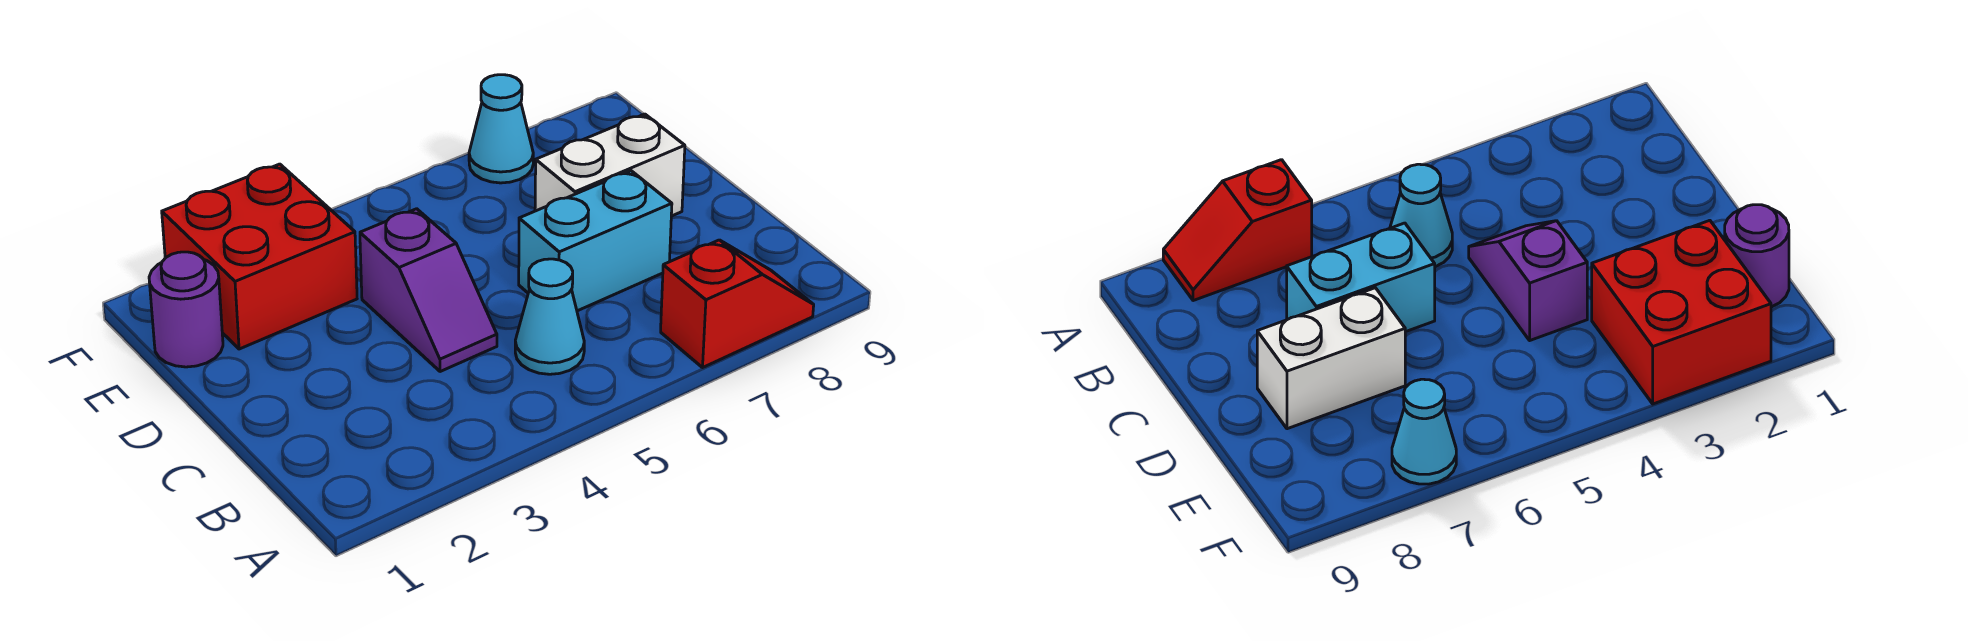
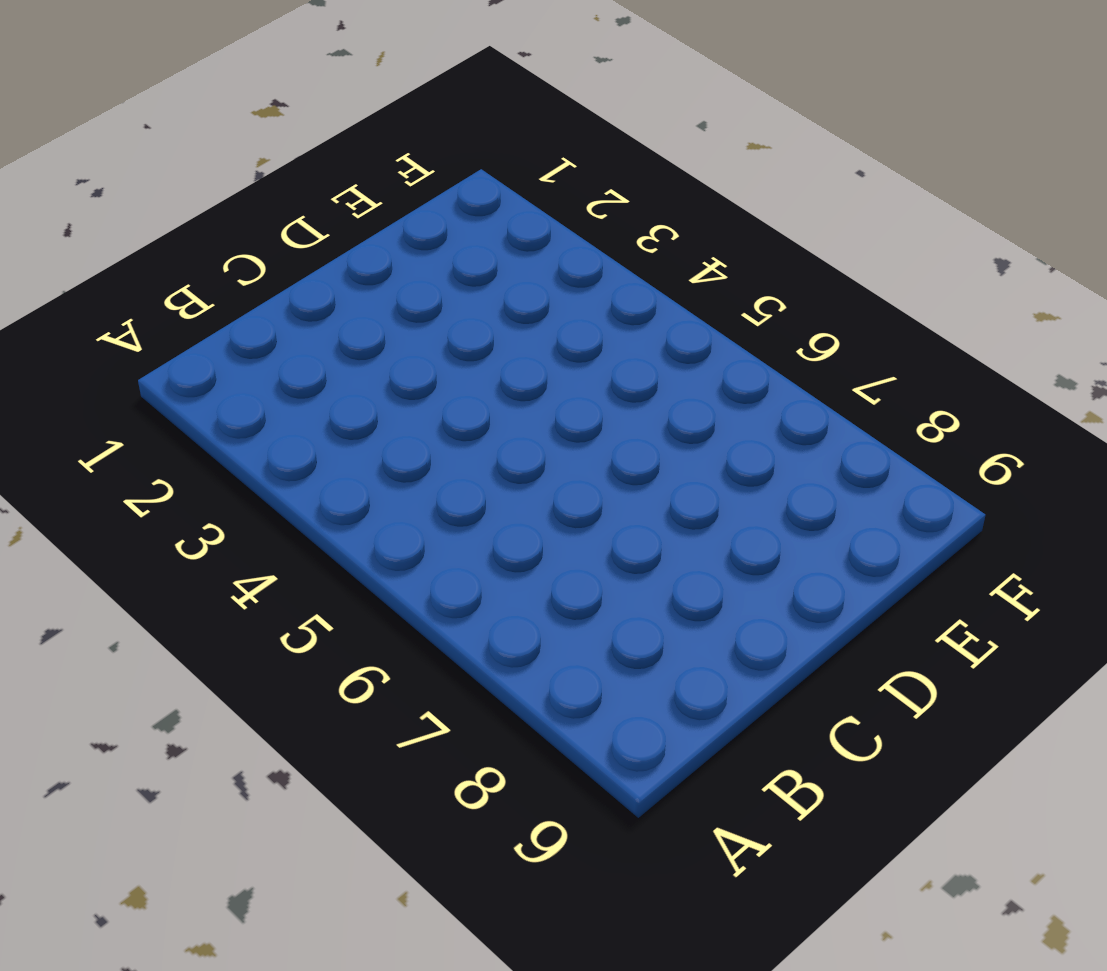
none -> red slope A7:A8 level 1 top 7
none -> cyan cone B5 level 1

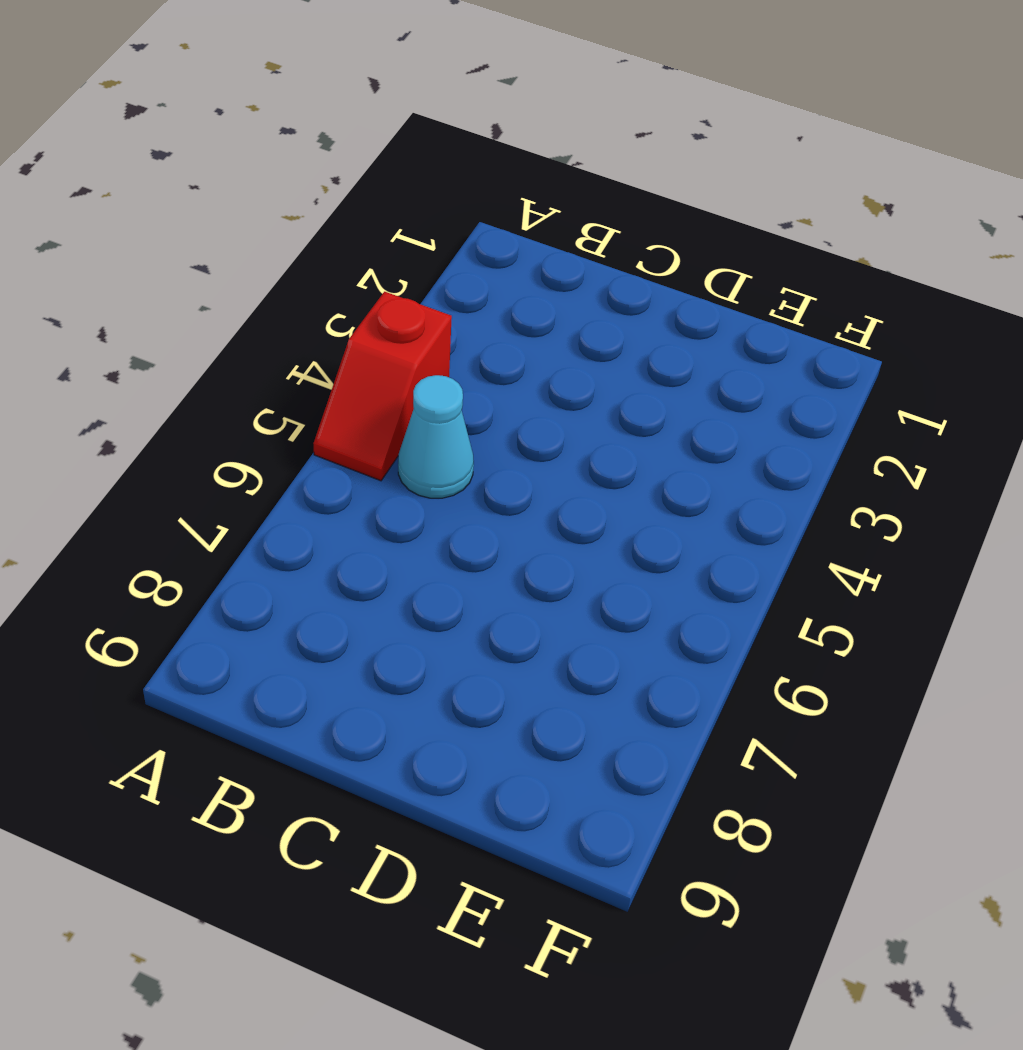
red slope A4:A5 level 1 top 4 -> red slope A7:A8 level 1 top 7
none -> purple slope C4:D4 level 1 top D
none -> cyan brick C6:C7 level 1

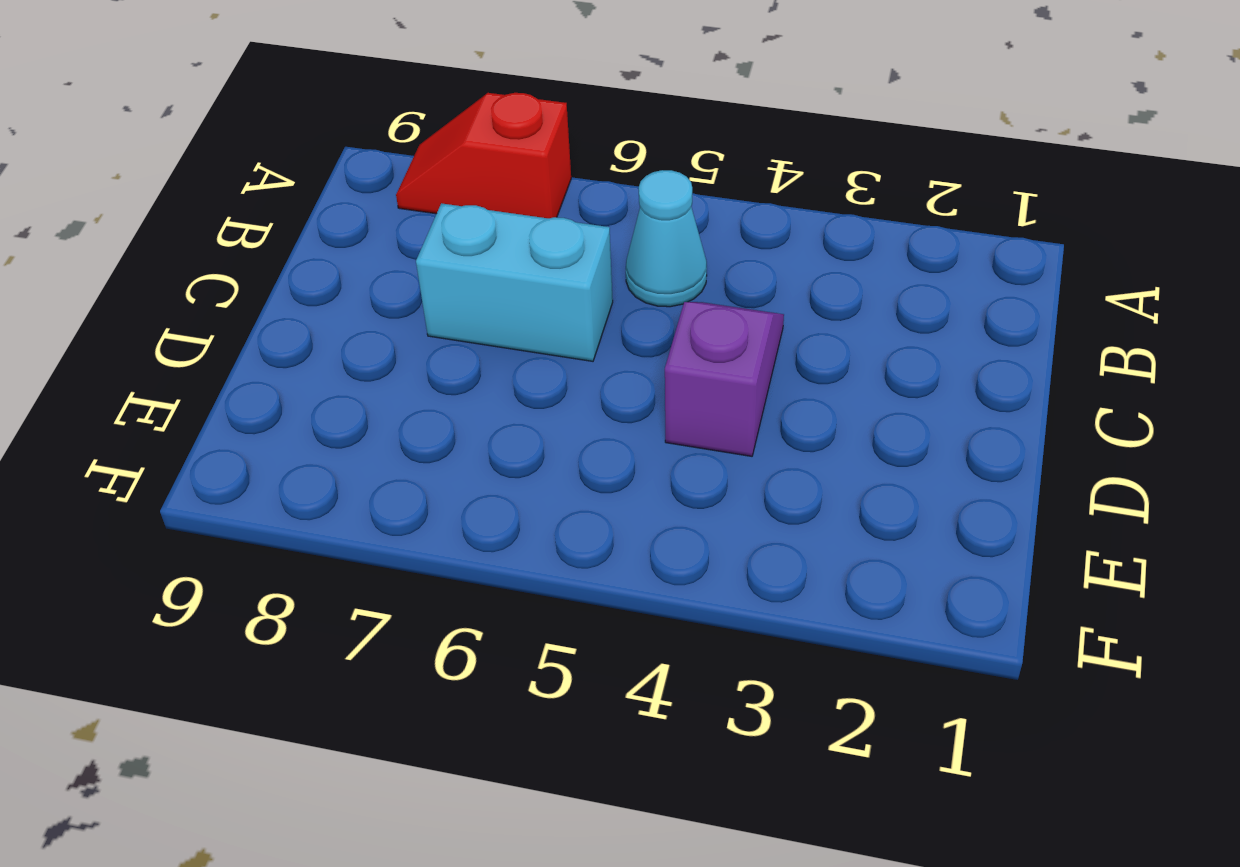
none -> white brick D7:D8 level 1
none -> purple round brick E1 level 1

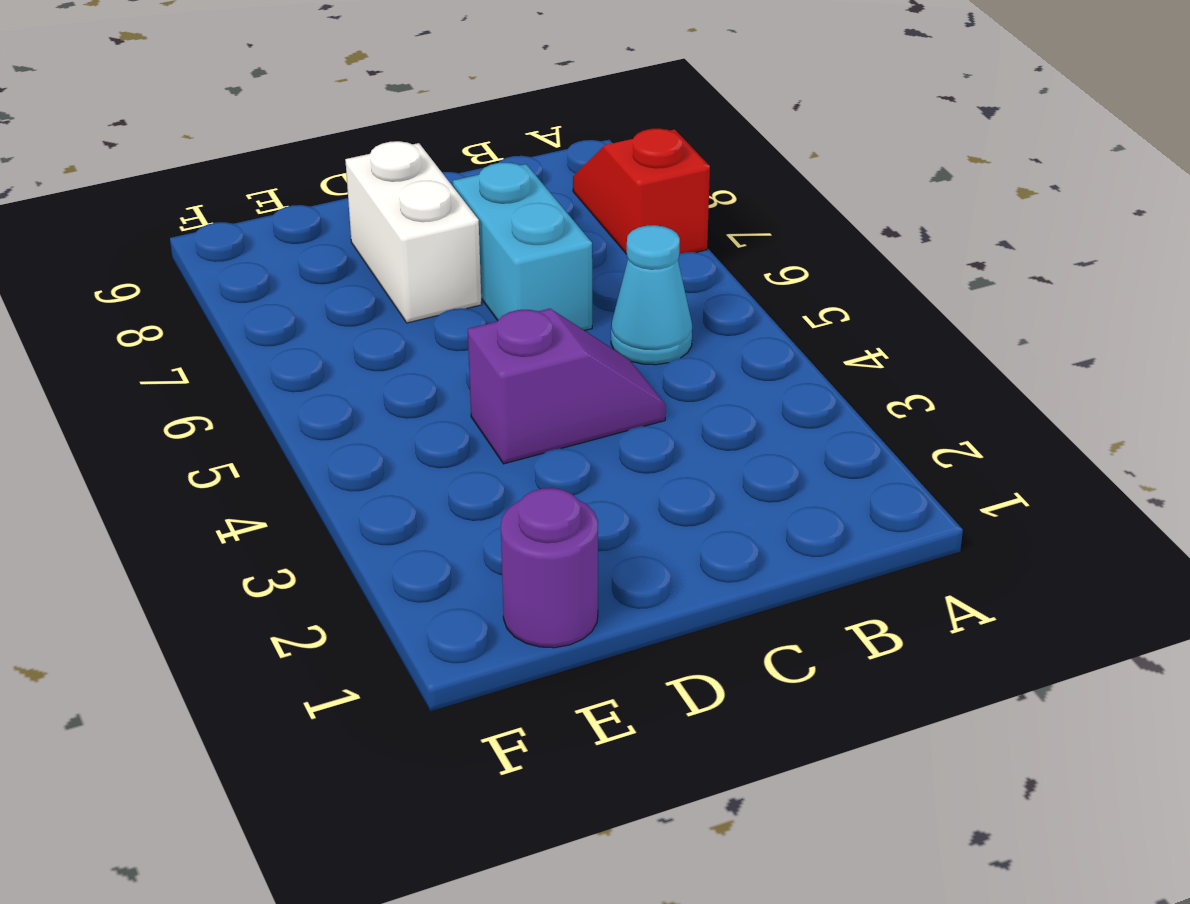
none -> red brick E2:F3 level 1
none -> cyan cone F7 level 1

